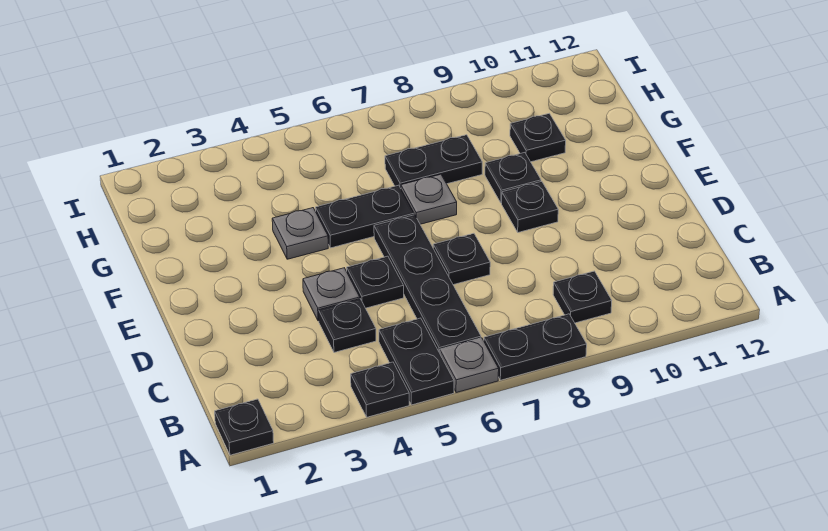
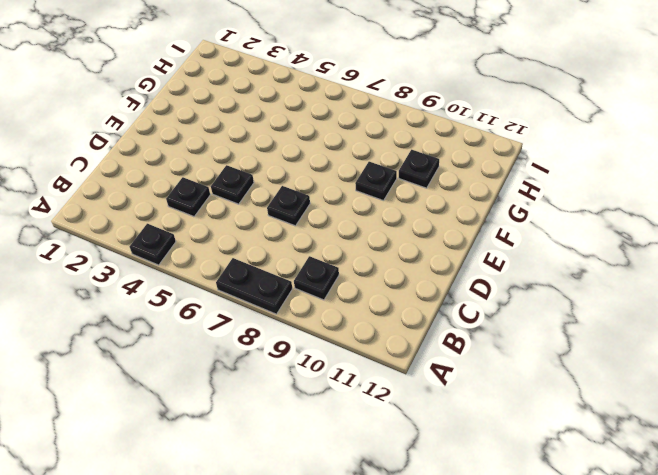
none -> black plate A1 level 1
none -> black plate A5:B5 level 1
none -> grey plate A6 level 1

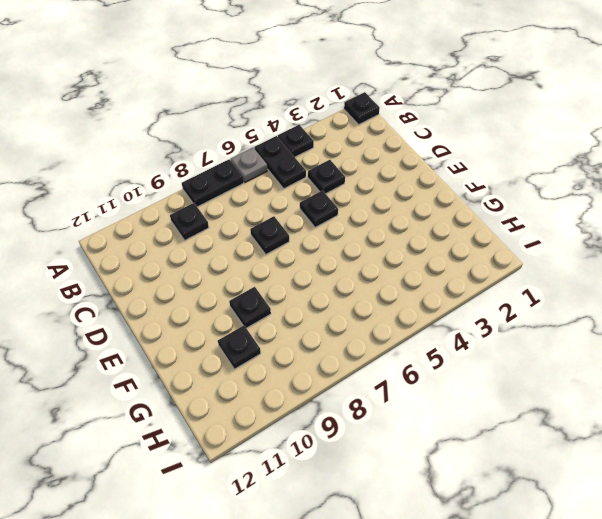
none -> black plate B6:E6 level 1
none -> grey plate D4 level 1
none -> black plate E9 level 1

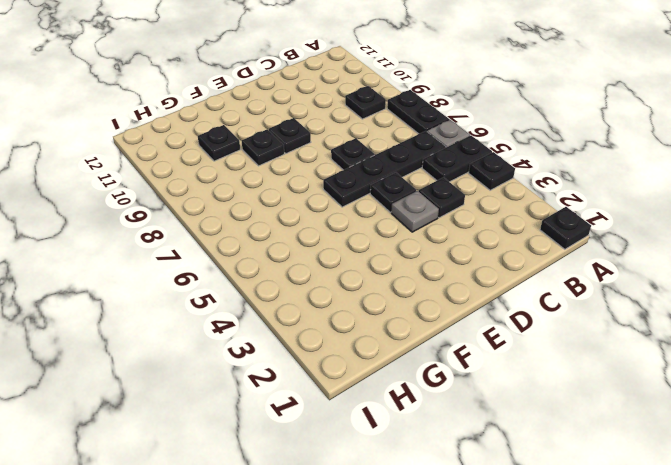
none -> grey plate F4 level 1
none -> black plate F5:F6 level 1
none -> grey plate F7 level 1

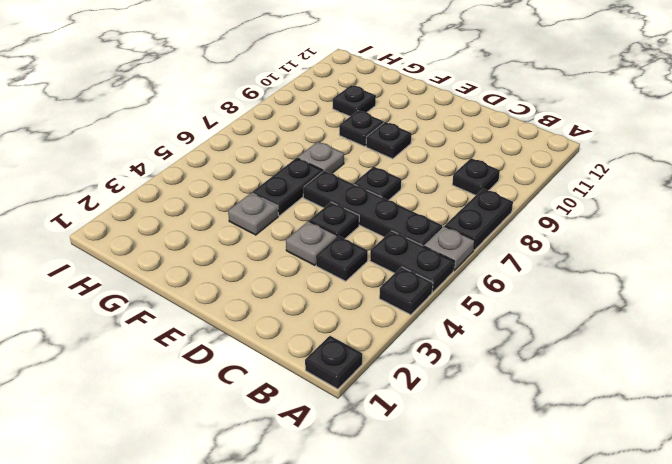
none -> black plate G7:G8 level 1

